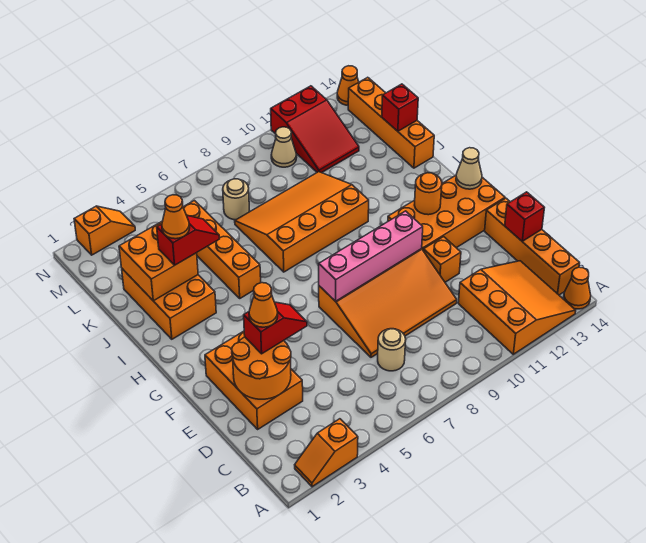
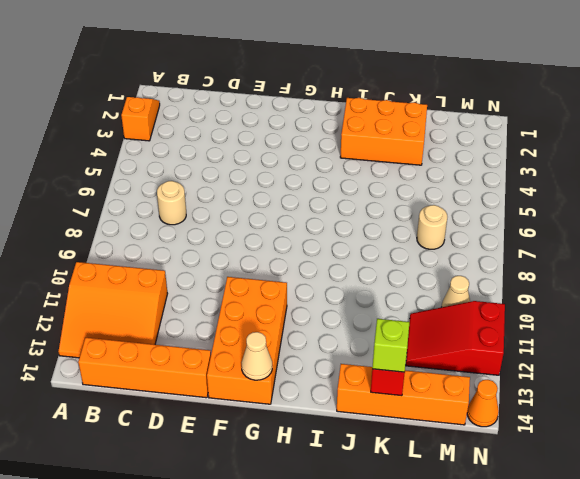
lime brick K14 level 3 -> none
none -> orange cone A14 level 1
none -> orange brick D2:F3 level 1
none -> orange slope D7:F10 level 1 top F

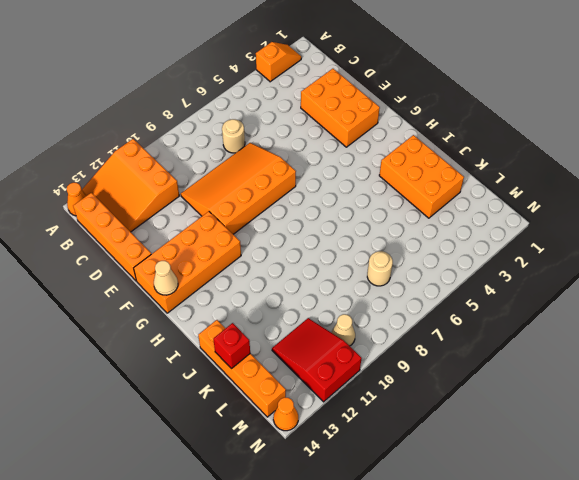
none -> orange brick E11 level 1
none -> orange brick I5:L5 level 1
none -> orange slope I7:K10 level 1 top I

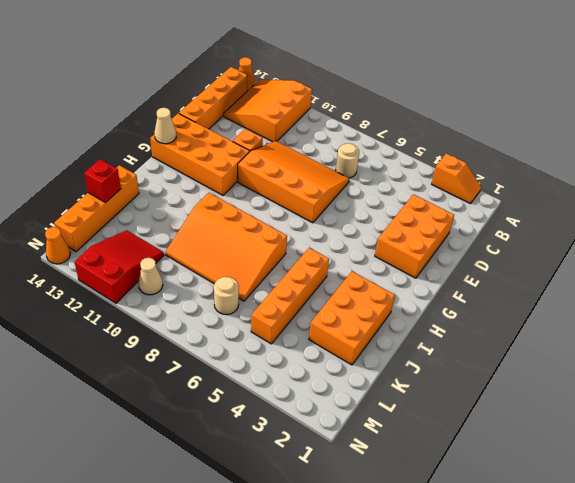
none -> orange slope N2:N3 level 1 top 2
none -> orange round brick D2:E3 level 2
none -> red brick D14 level 2

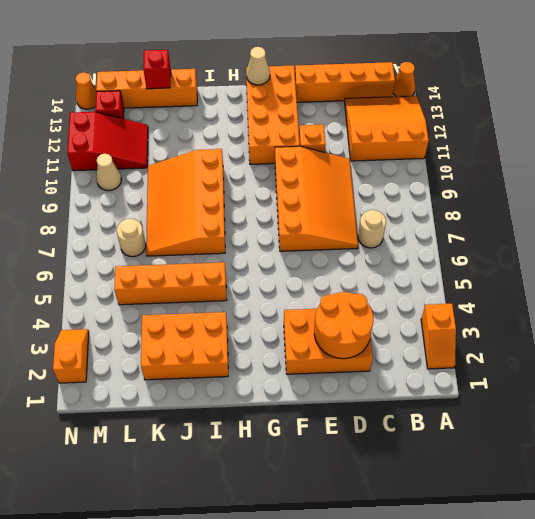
red brick M13 level 1 -> red brick D14 level 2
none -> pink brick F7:F10 level 2
none -> orange round brick G12 level 2
none -> orange brick J2:K3 level 2

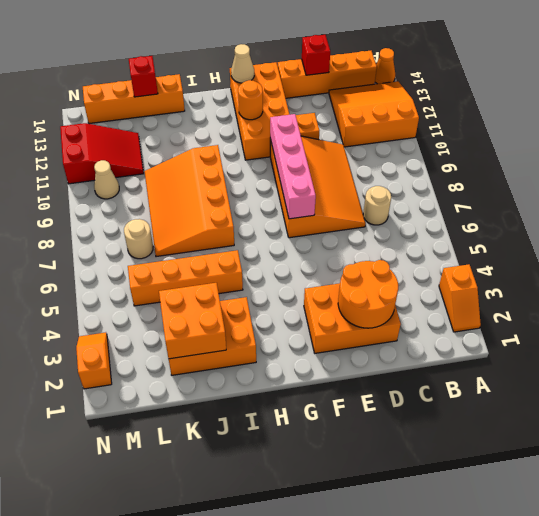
none -> orange cone N14 level 1
none -> red slope E3:E4 level 3 top 3
none -> red slope J3:J4 level 3 top 3

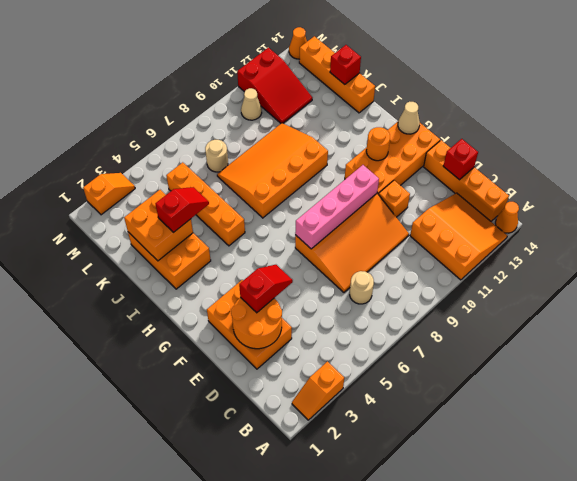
none -> orange cone E3 level 4
none -> orange cone J3 level 4

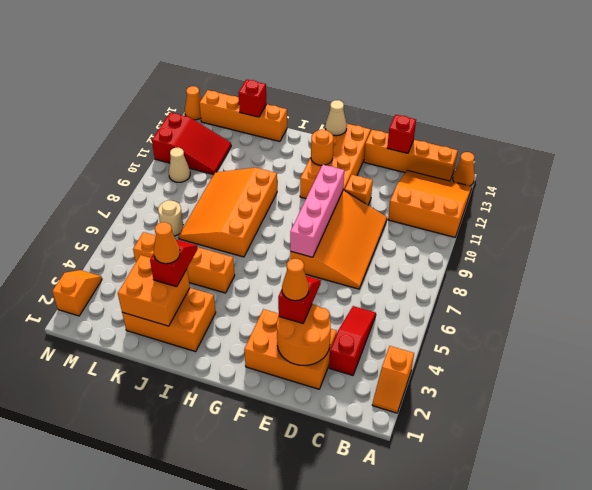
red slope C3:C5 level 1 top 3 -> none
none -> tan round brick C7 level 1

